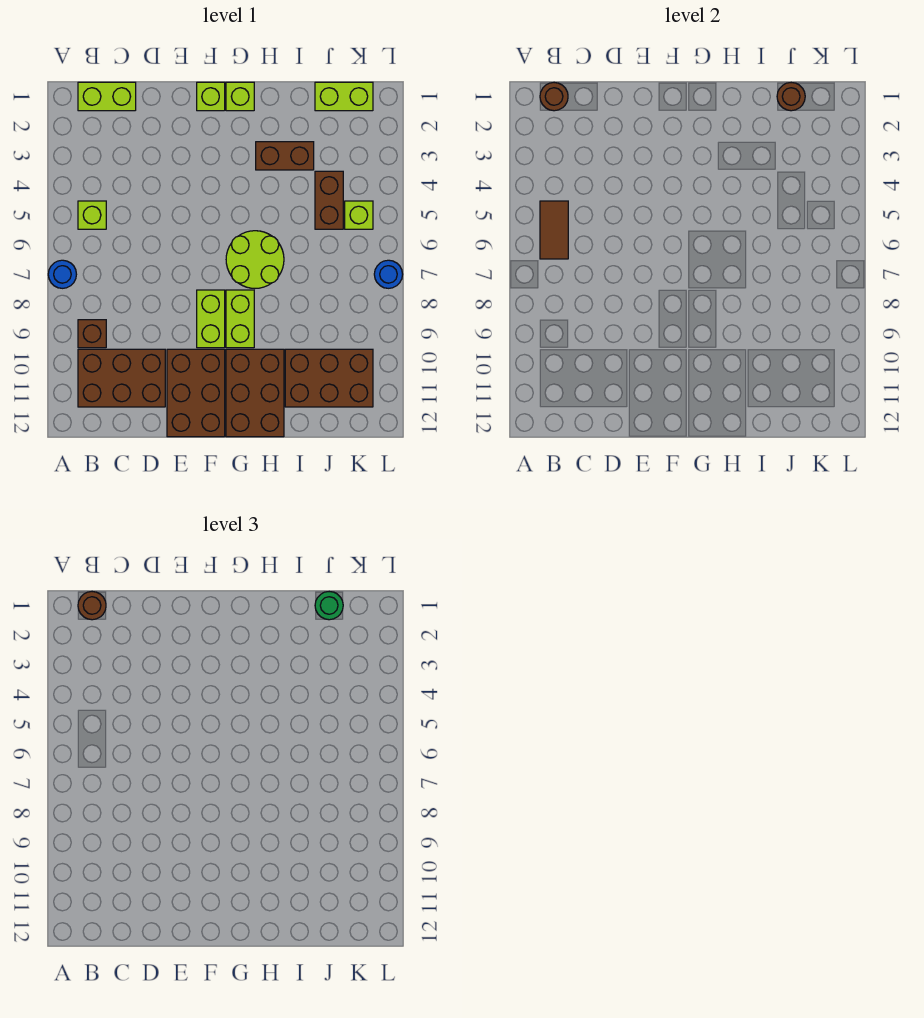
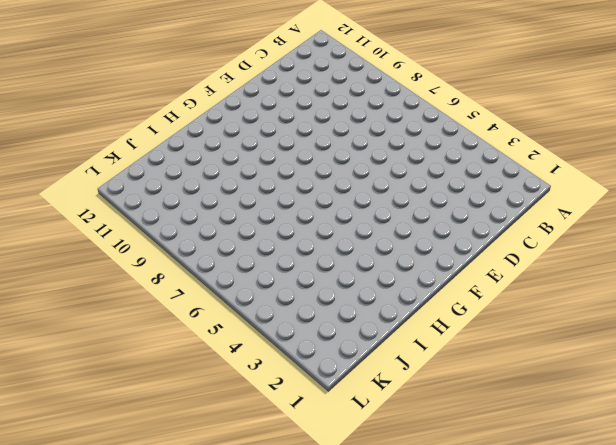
none -> blue round brick A7 level 1
none -> lime brick B1:C1 level 1
none -> lime brick B5 level 1

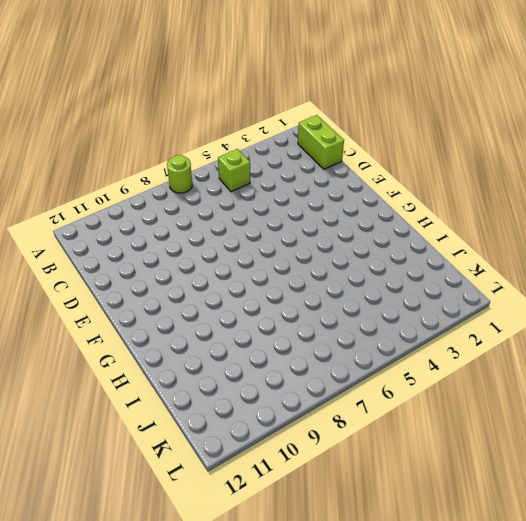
lime round brick A7 level 1 -> blue round brick A7 level 1
none -> brown brick B9 level 1
none -> brown brick B10:D11 level 1
none -> brown brick E10:F12 level 1

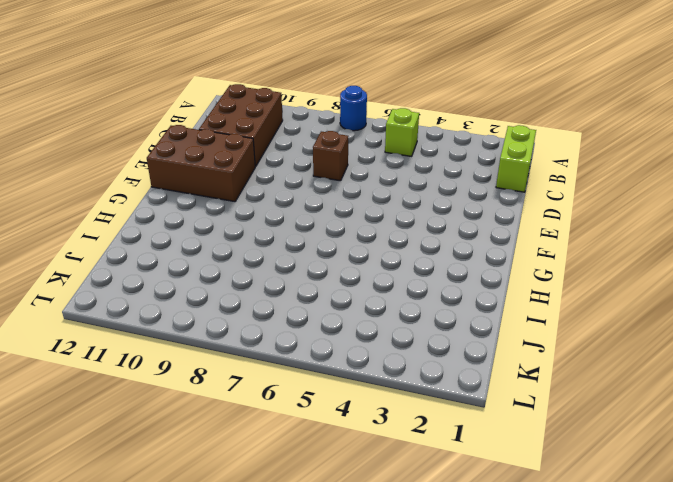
brown brick D7 level 1 -> brown brick B9 level 1
none -> lime brick F1 level 1
none -> lime brick F8:F9 level 1
none -> lime brick G1 level 1

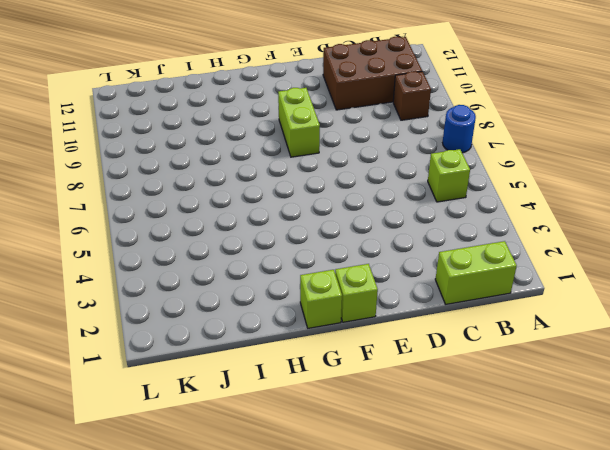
none -> brown brick E10:F12 level 1
none -> lime round brick G6:H7 level 1
none -> lime brick G8:G9 level 1

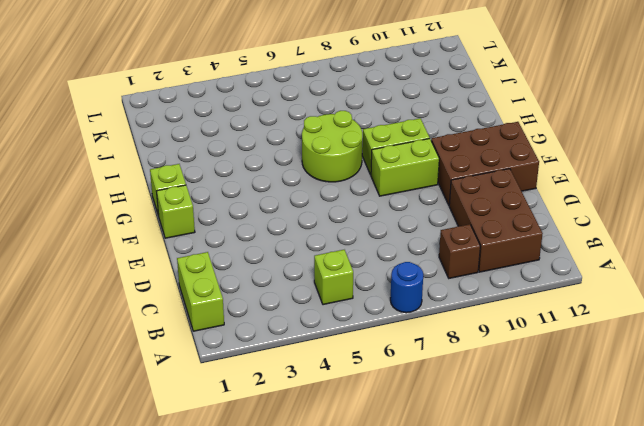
none -> brown brick G10:H12 level 1
none -> brown brick H3:I3 level 1
none -> brown brick I10:K11 level 1

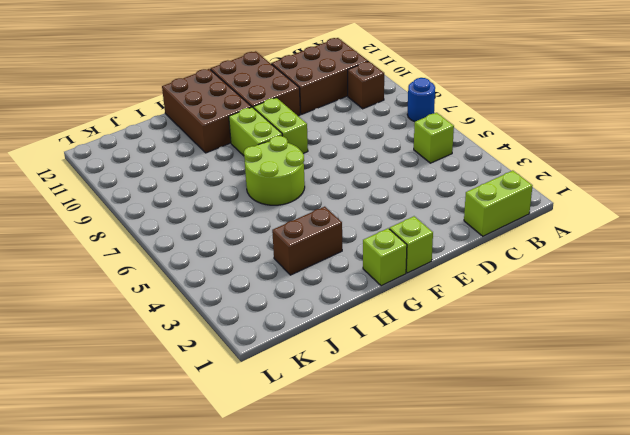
none -> brown brick I10:K11 level 1
none -> lime brick J1:K1 level 1
none -> brown brick J4:J5 level 1

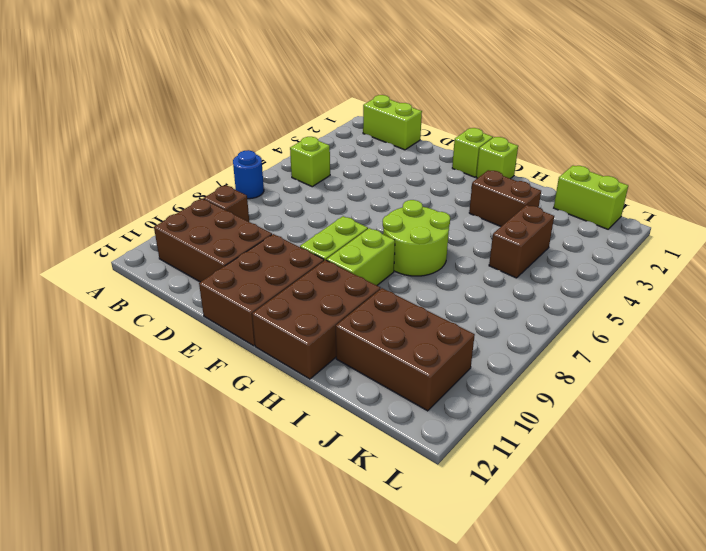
none -> lime brick K5 level 1
none -> blue round brick L7 level 1
none -> brown round brick B1 level 2

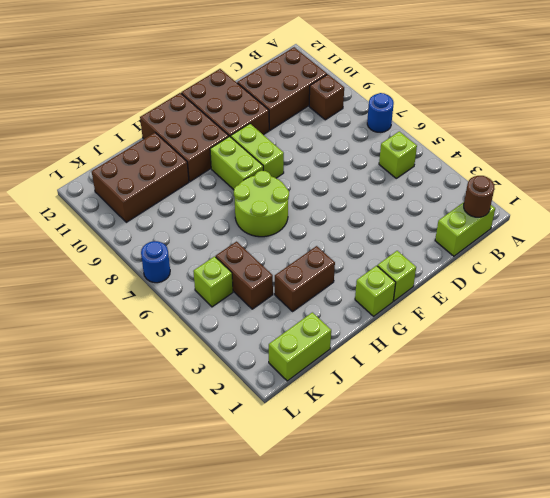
none -> brown tile B5:B6 level 2
none -> brown round brick J1 level 2
none -> brown round brick B1 level 3

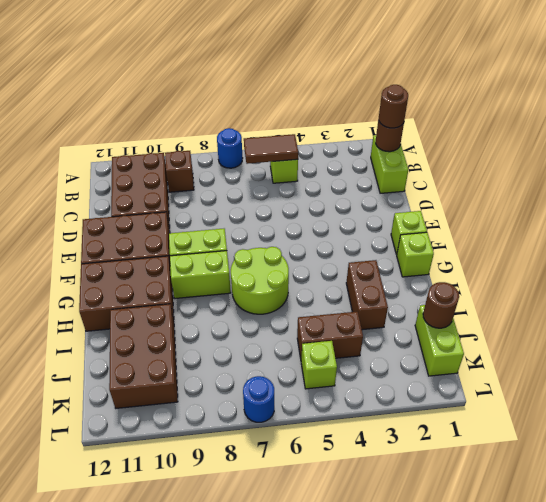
none -> green round brick J1 level 3

